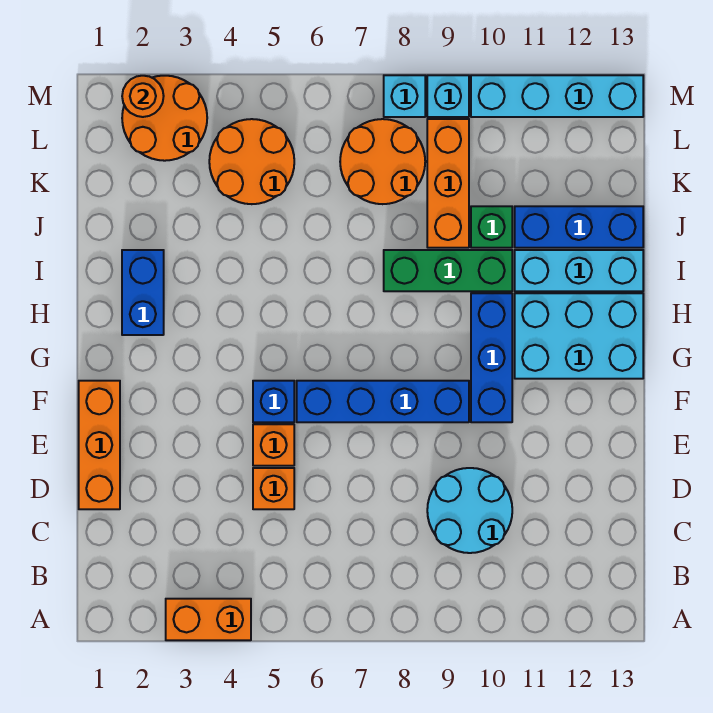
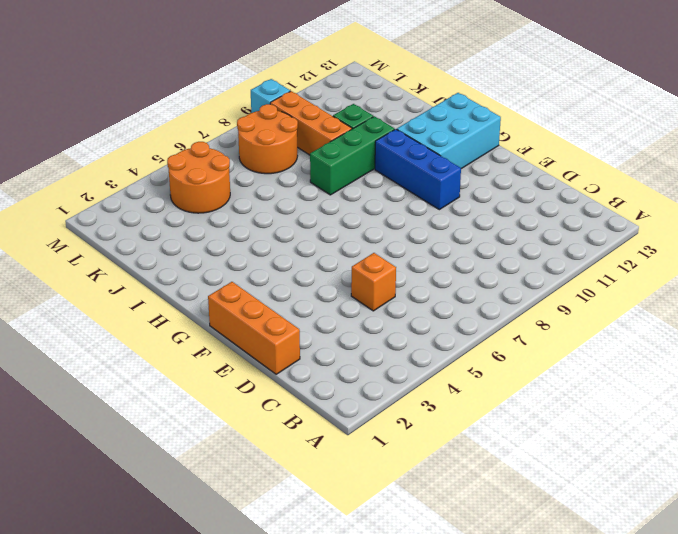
none -> orange brick A3:A4 level 1
none -> cyan round brick C9:D10 level 1
none -> orange brick E5 level 1

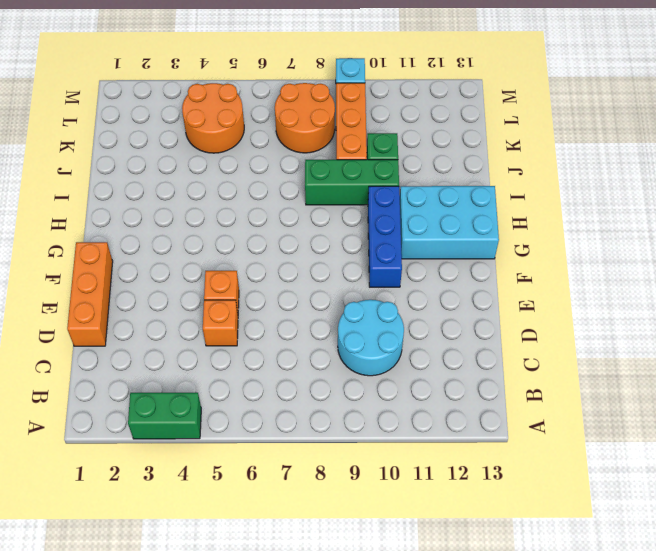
green brick A3:A4 level 1 -> orange brick A3:A4 level 1
none -> blue brick F5 level 1
none -> blue brick F6:F9 level 1
none -> blue brick H2:I2 level 1

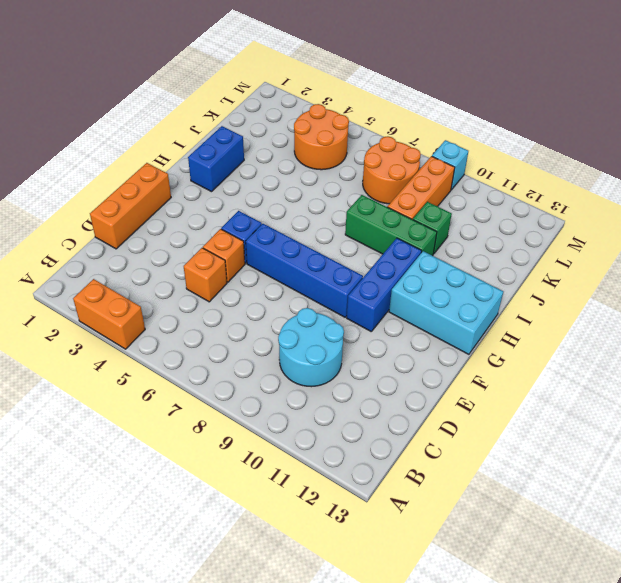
none -> cyan brick I11:I13 level 1
none -> blue brick J11:J13 level 1
none -> orange round brick L2:M3 level 1

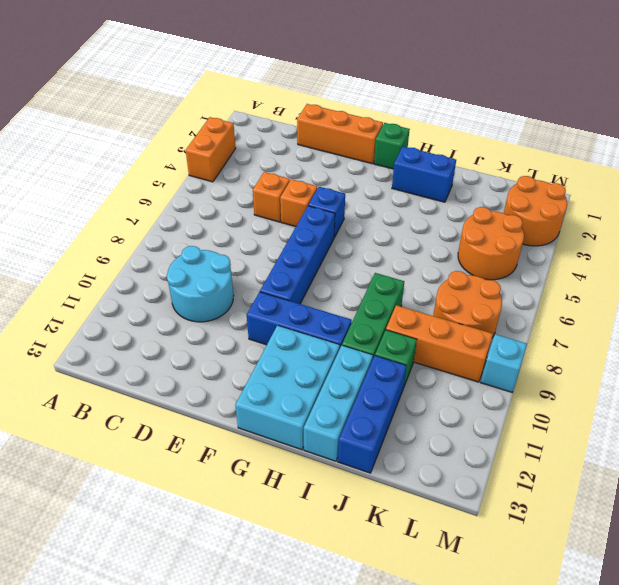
green brick G1 level 1 -> none
none -> cyan brick M8 level 1
none -> cyan brick M10:M13 level 1
none -> orange round brick M2 level 2

